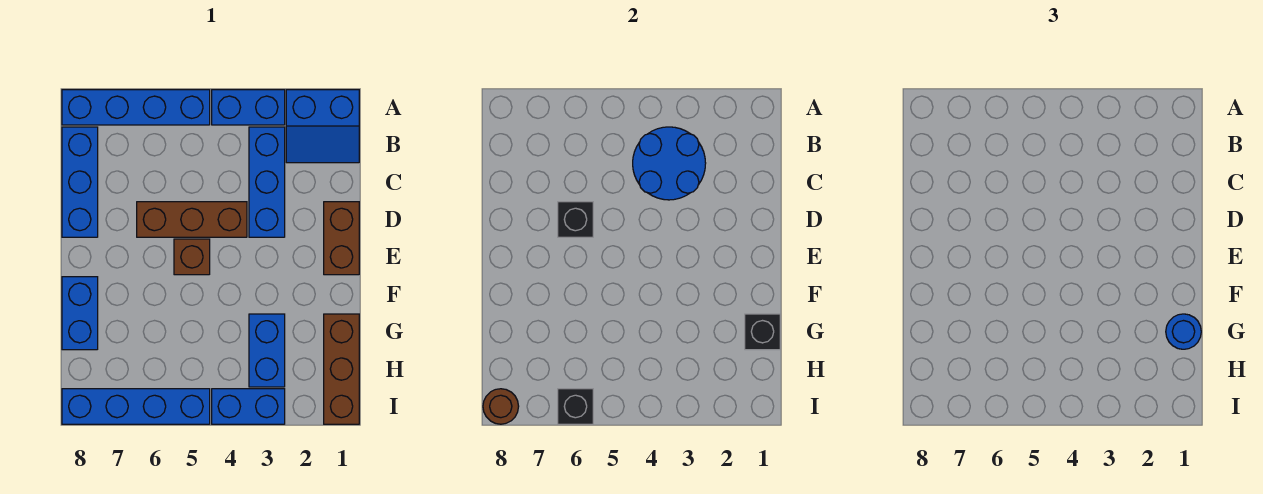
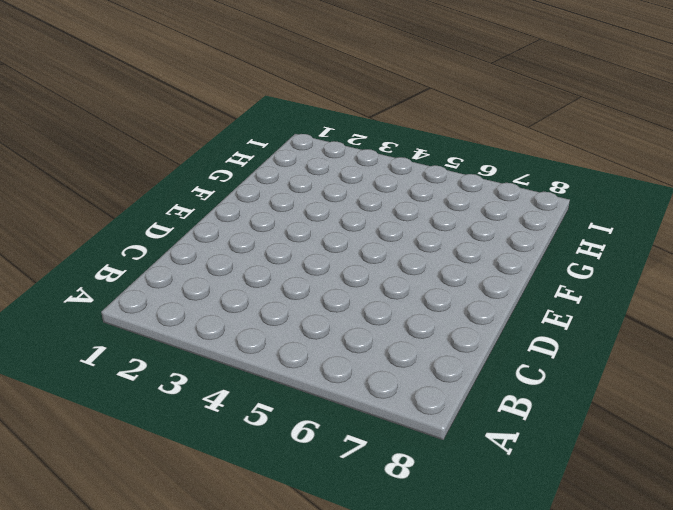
none -> blue slope A1:B2 level 1 top A
none -> blue brick A3:A4 level 1
none -> blue brick A5:A8 level 1

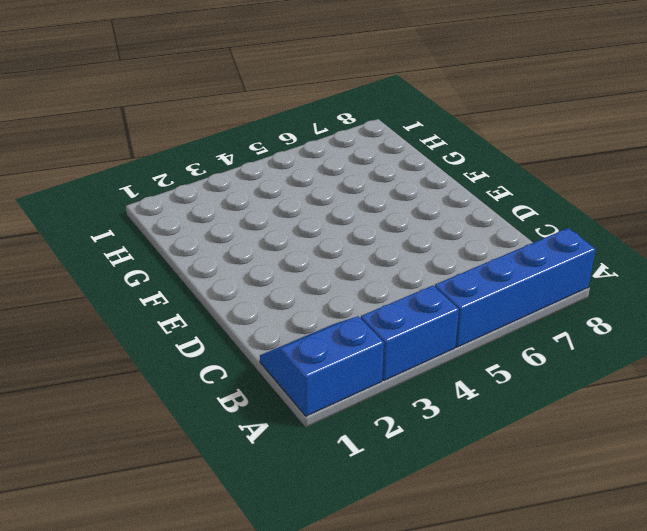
none -> blue brick B3:D3 level 1
none -> blue brick B8:D8 level 1
none -> brown brick D1:E1 level 1

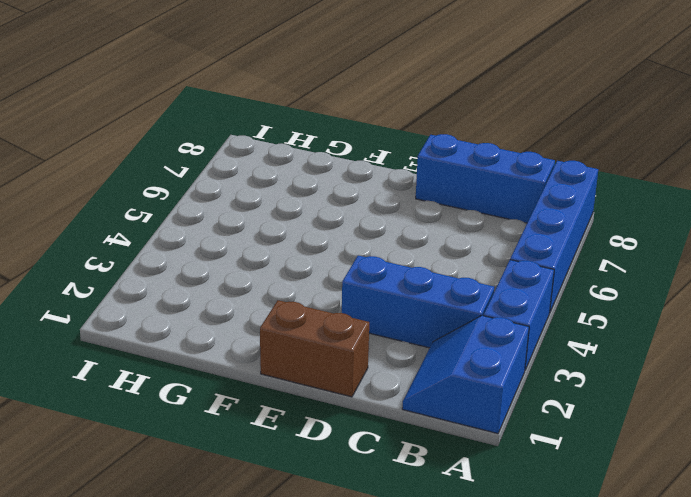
none -> brown brick D4:D6 level 1
none -> brown brick E5 level 1
none -> blue brick F8:G8 level 1

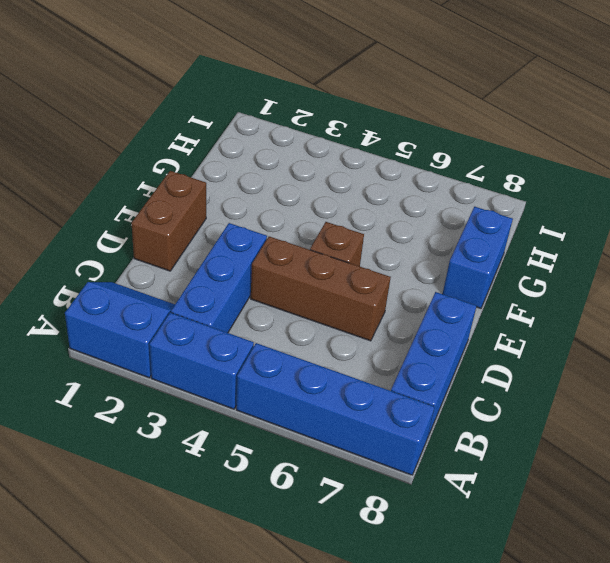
none -> brown brick G1:I1 level 1
none -> blue brick G3:H3 level 1
none -> blue brick I3:I4 level 1

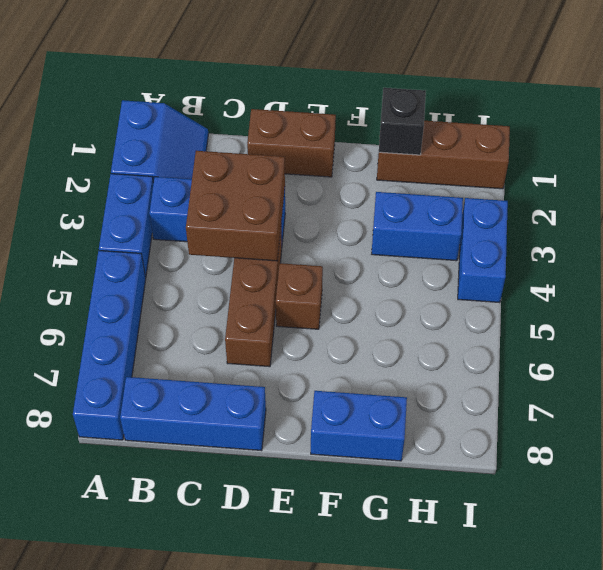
brown brick C3:D4 level 2 -> blue round brick B3:C4 level 2
none -> blue brick I5:I8 level 1
none -> black brick D6 level 2
none -> black brick I6 level 2

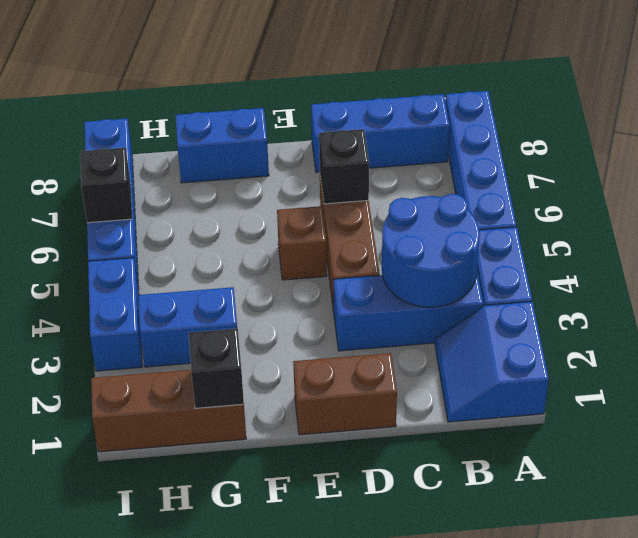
none -> brown round brick I8 level 2
none -> blue round brick G1 level 3

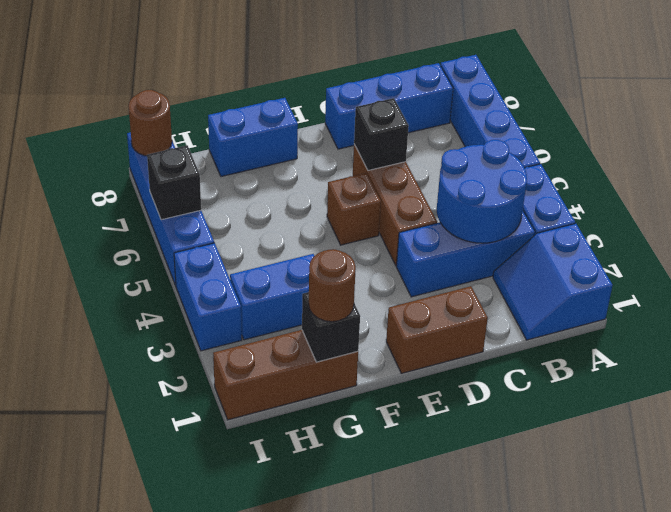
brown round brick G1 level 3 -> blue round brick G1 level 3

